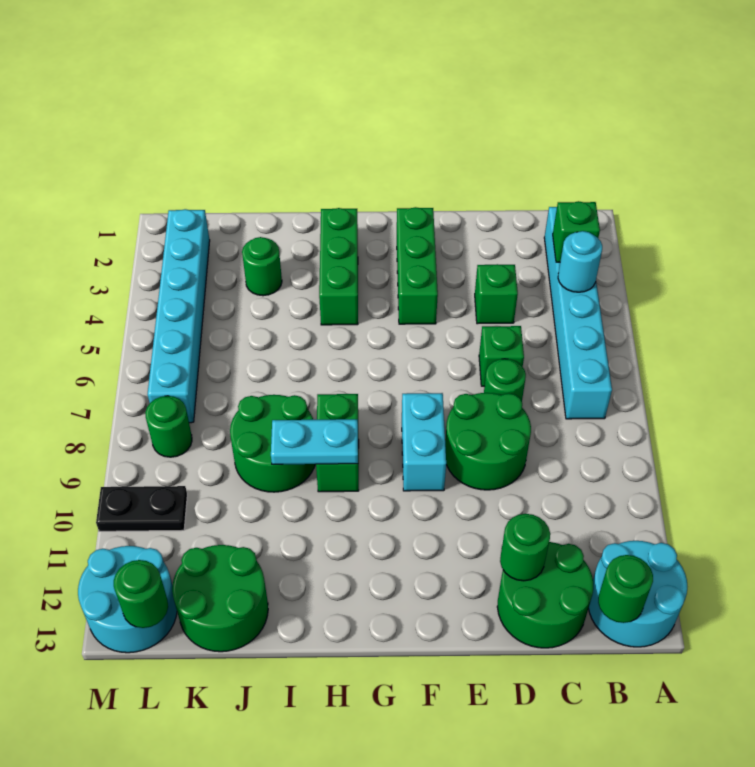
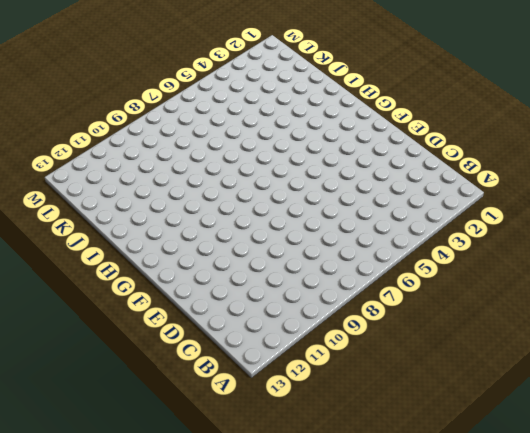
none -> cyan round brick A12:B13 level 1
none -> cyan brick B2:B7 level 1
none -> green round brick C12:D13 level 1

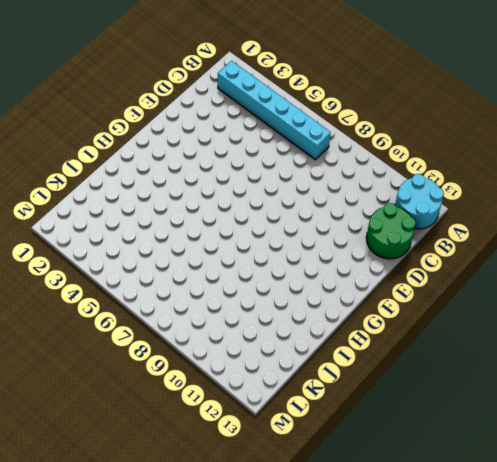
none -> green brick D4 level 1
none -> green brick D6 level 1
none -> green round brick D7 level 1

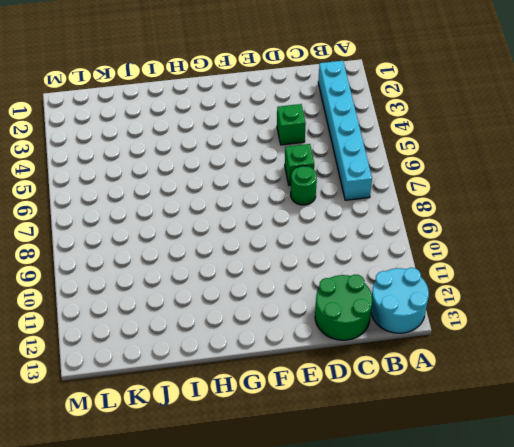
none -> green round brick D8:E9 level 1
none -> green brick F2:F4 level 1
none -> cyan brick F8:F9 level 1

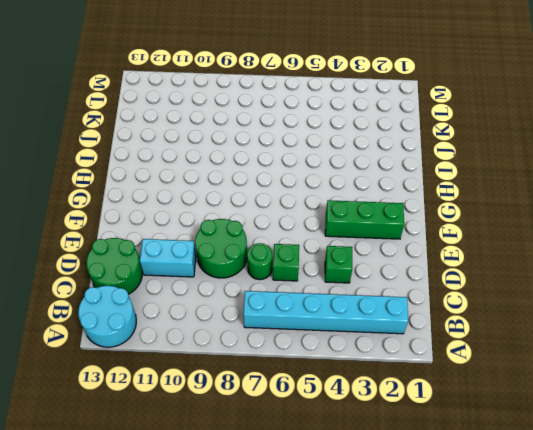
cyan brick D10:D11 level 1 -> cyan brick F8:F9 level 1
none -> green brick H2:H4 level 1
none -> green brick H8:H9 level 1
none -> green round brick I8:J9 level 1

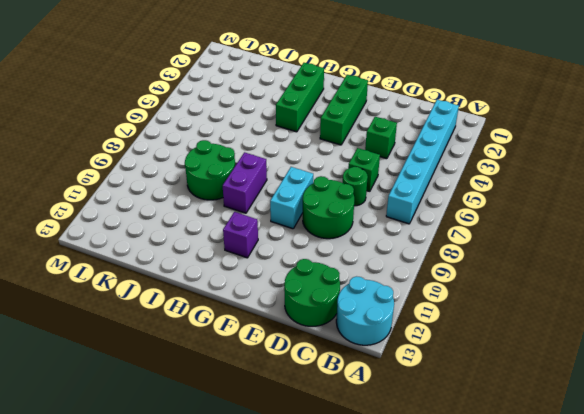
purple brick G11 level 1 -> none
purple brick H8:H9 level 1 -> green brick H8:H9 level 1
none -> green round brick J3 level 1
none -> green round brick J12:K13 level 1
none -> cyan brick L2:L7 level 1

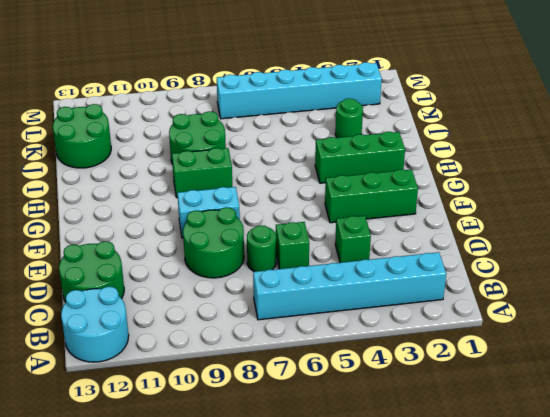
none -> green round brick L8 level 1
none -> black plate L10:M10 level 1
none -> cyan round brick L12:M13 level 1

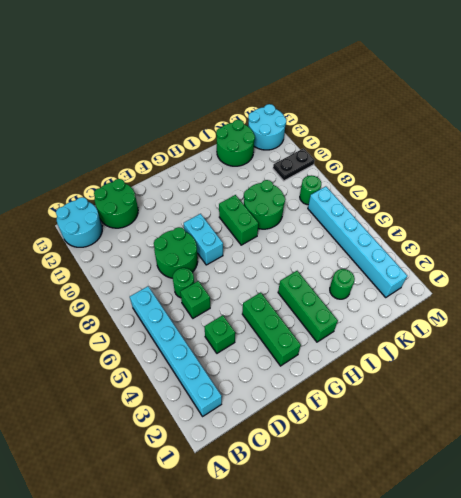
none -> green brick B3 level 2
none -> cyan round brick B4 level 2
none -> green round brick B13 level 2

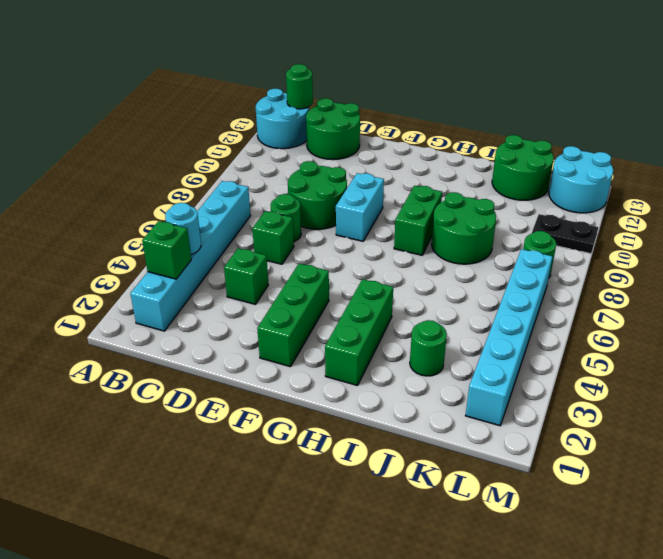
none -> green round brick D12 level 2
none -> cyan plate H9:I9 level 2
none -> green round brick L13 level 2

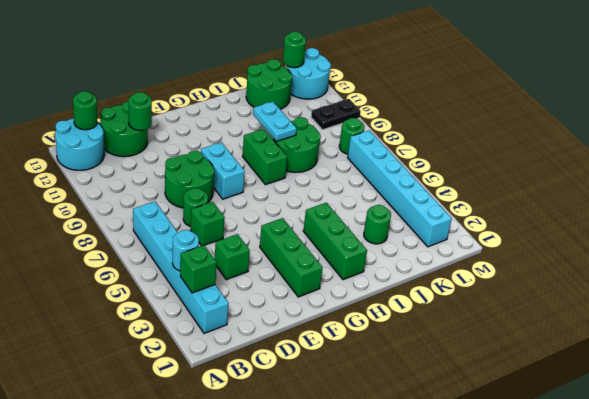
cyan plate I9:I10 level 2 -> cyan plate H9:I9 level 2

